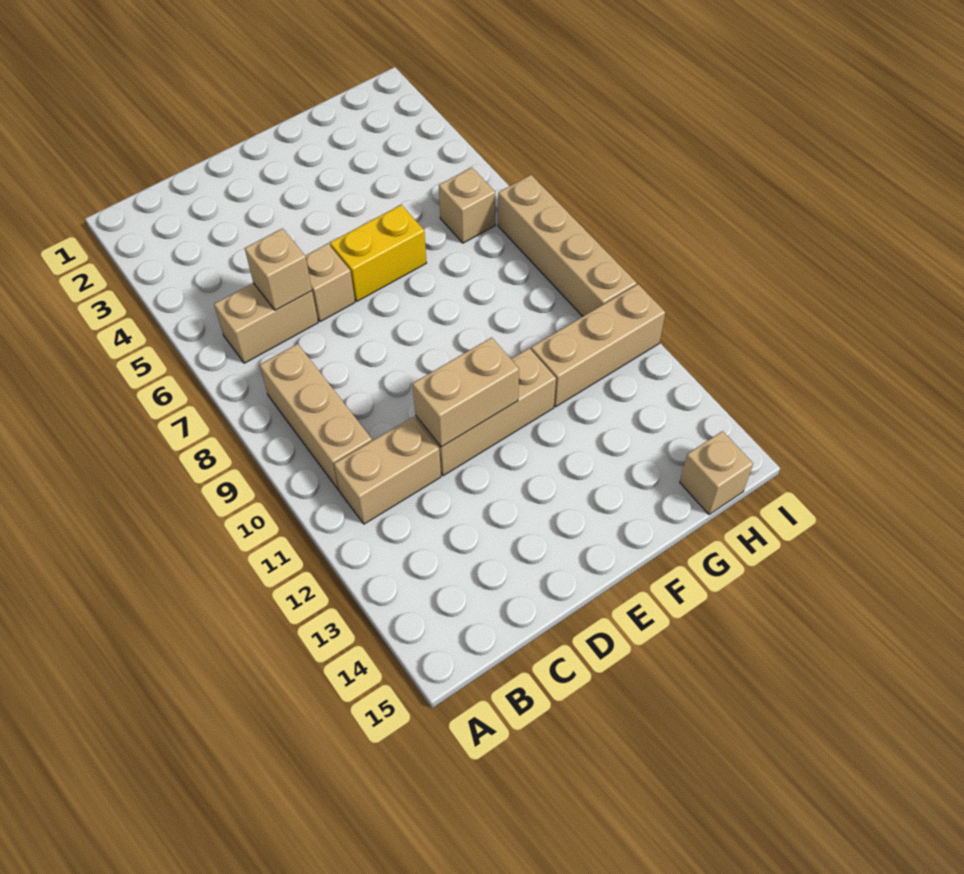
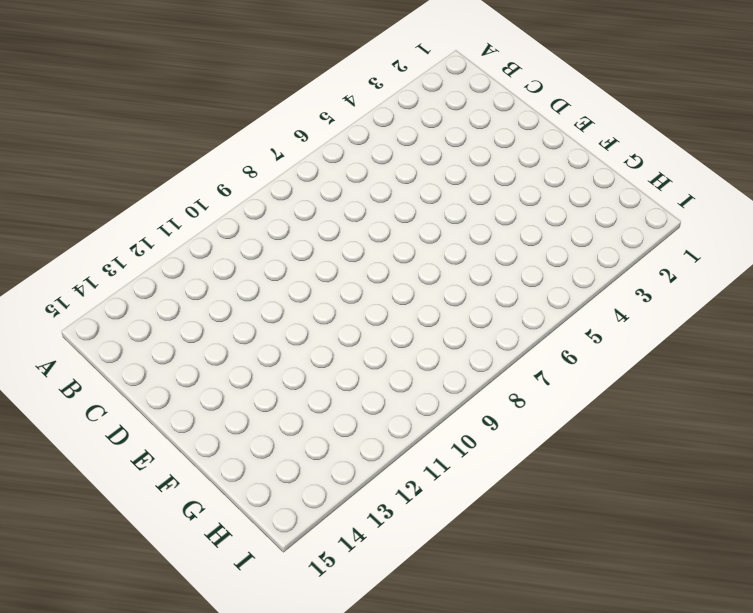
none -> tan brick B6:C6 level 1
none -> tan brick B8:B10 level 1
none -> tan brick B11:C11 level 1

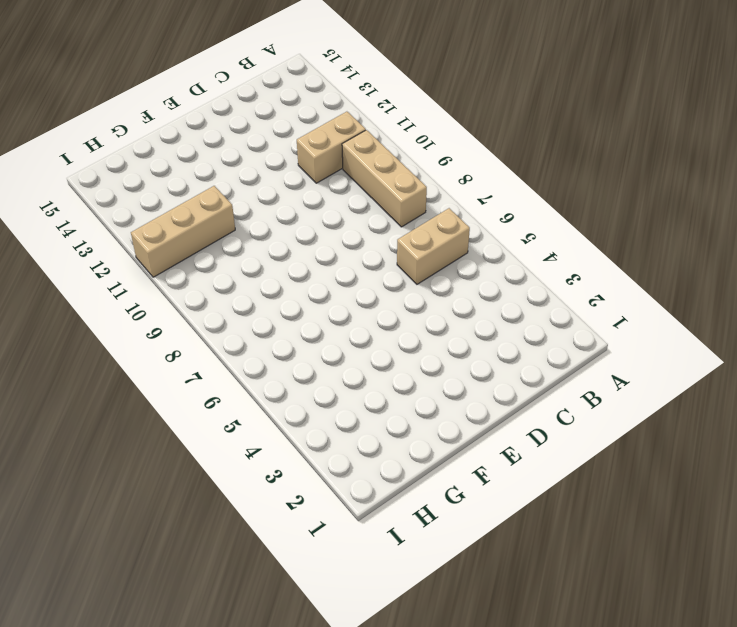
none -> tan brick D6 level 1
none -> tan brick D11:F11 level 1
none -> yellow brick E6:F6 level 1

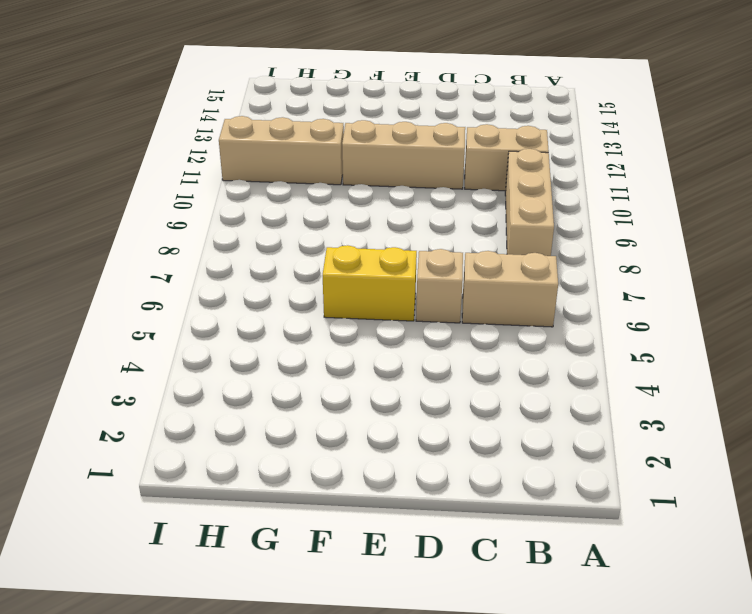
none -> tan brick H6 level 1
none -> tan brick H15 level 1
none -> tan brick I7:I10 level 1

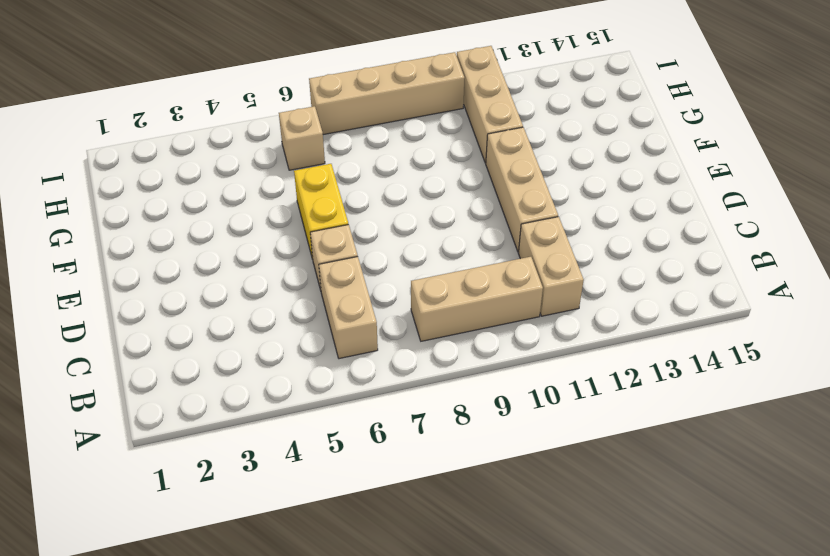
none -> tan brick H15 level 1
none -> tan brick C6 level 2
none -> tan brick D11:E11 level 2

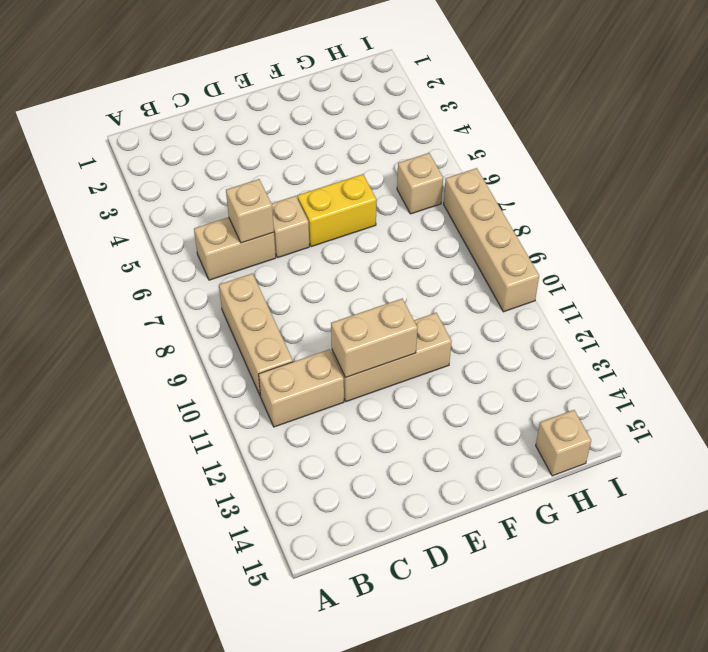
none -> tan brick G11:I11 level 1

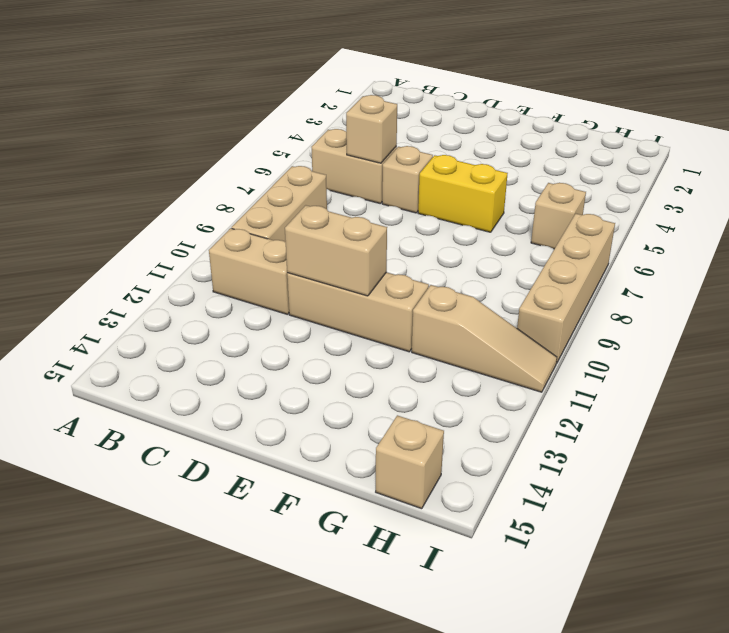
tan slope G11:I11 level 1 top G -> tan brick G11:I11 level 1

